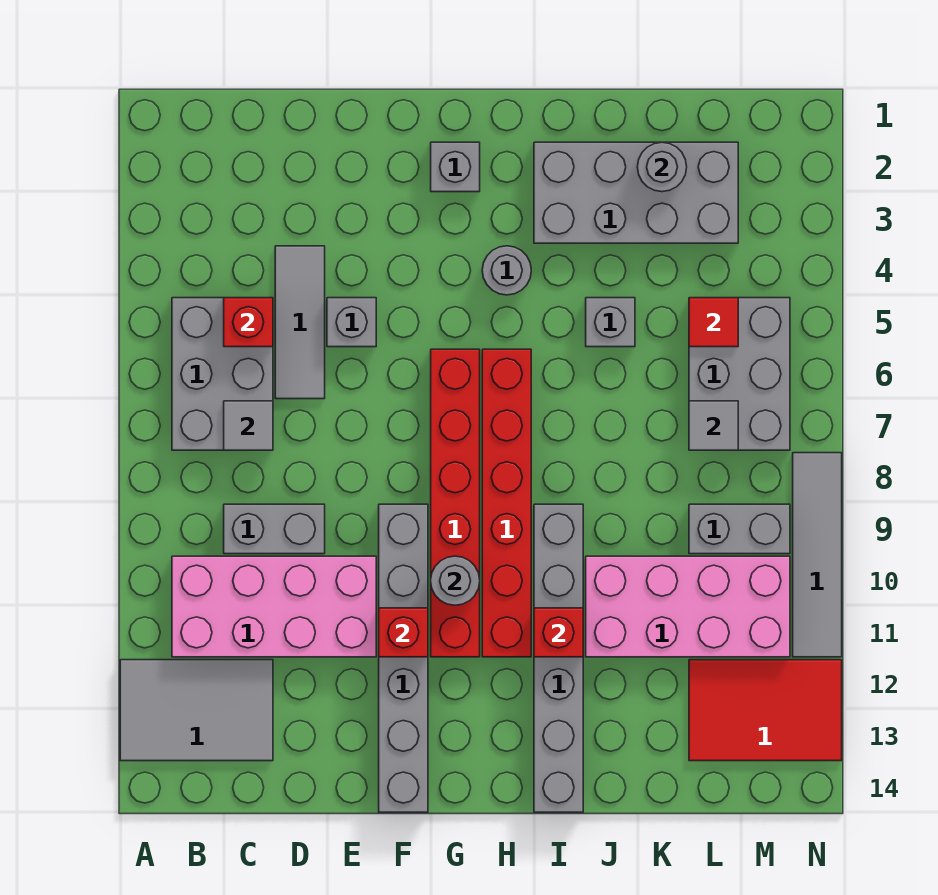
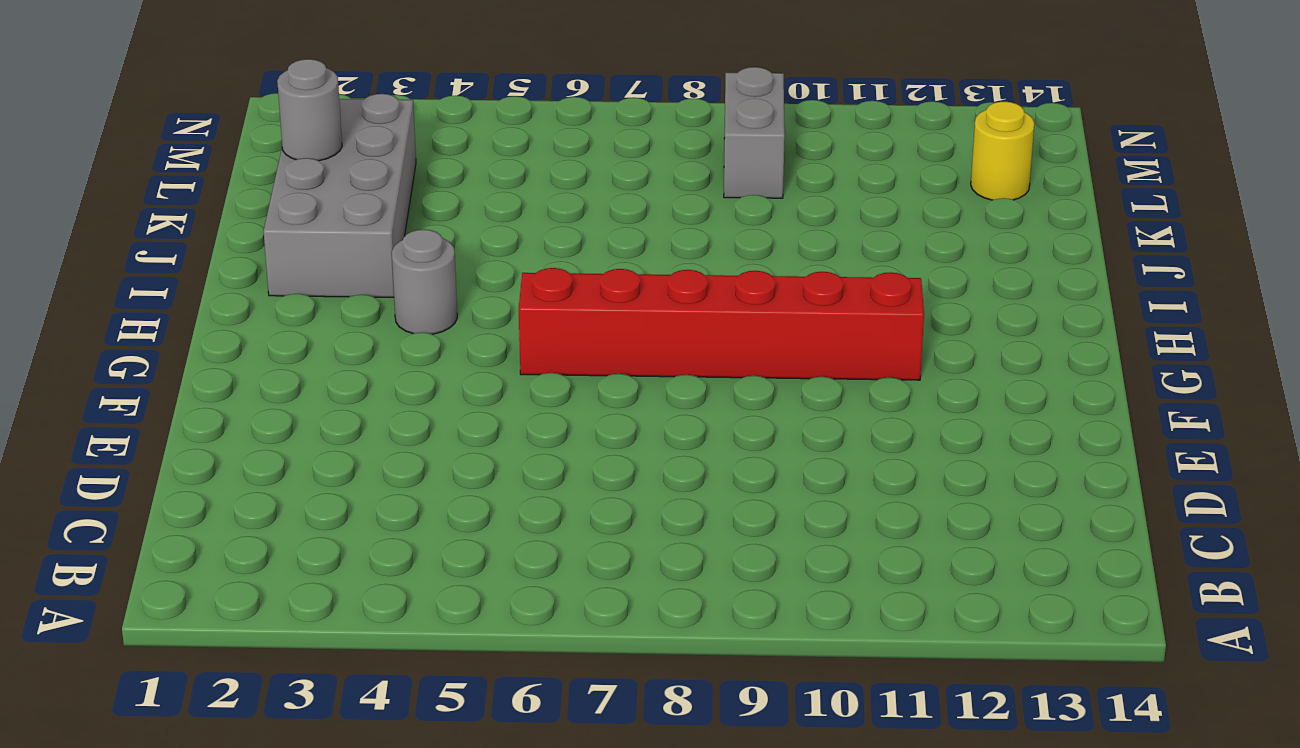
yellow round brick L13 level 1 -> red tile L12:N13 level 1
none -> grey tile A12:C13 level 1
none -> grey brick B5:C7 level 1
none -> pink brick B10:E11 level 1

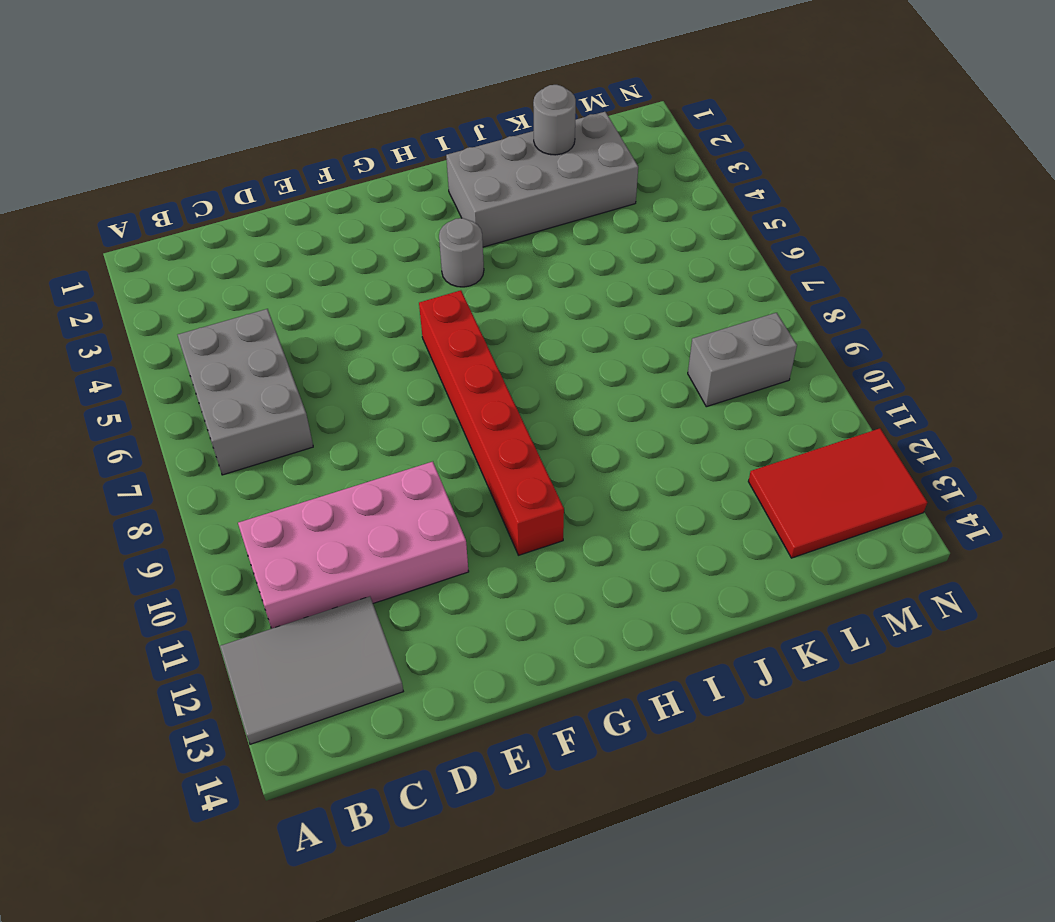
none -> grey brick C9:D9 level 1
none -> grey tile D4:D6 level 1
none -> grey brick E5 level 1

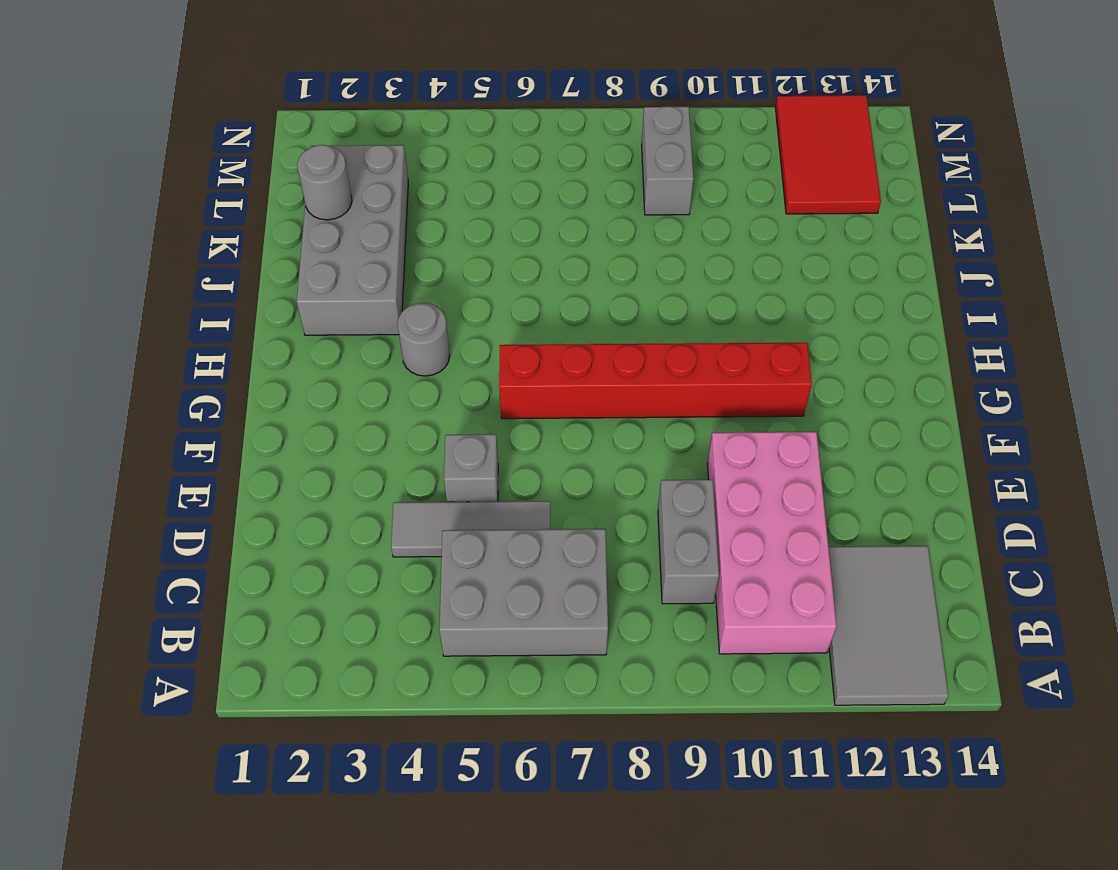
none -> grey brick F9:F14 level 1
none -> grey brick G2 level 1
none -> red brick H6:H11 level 1

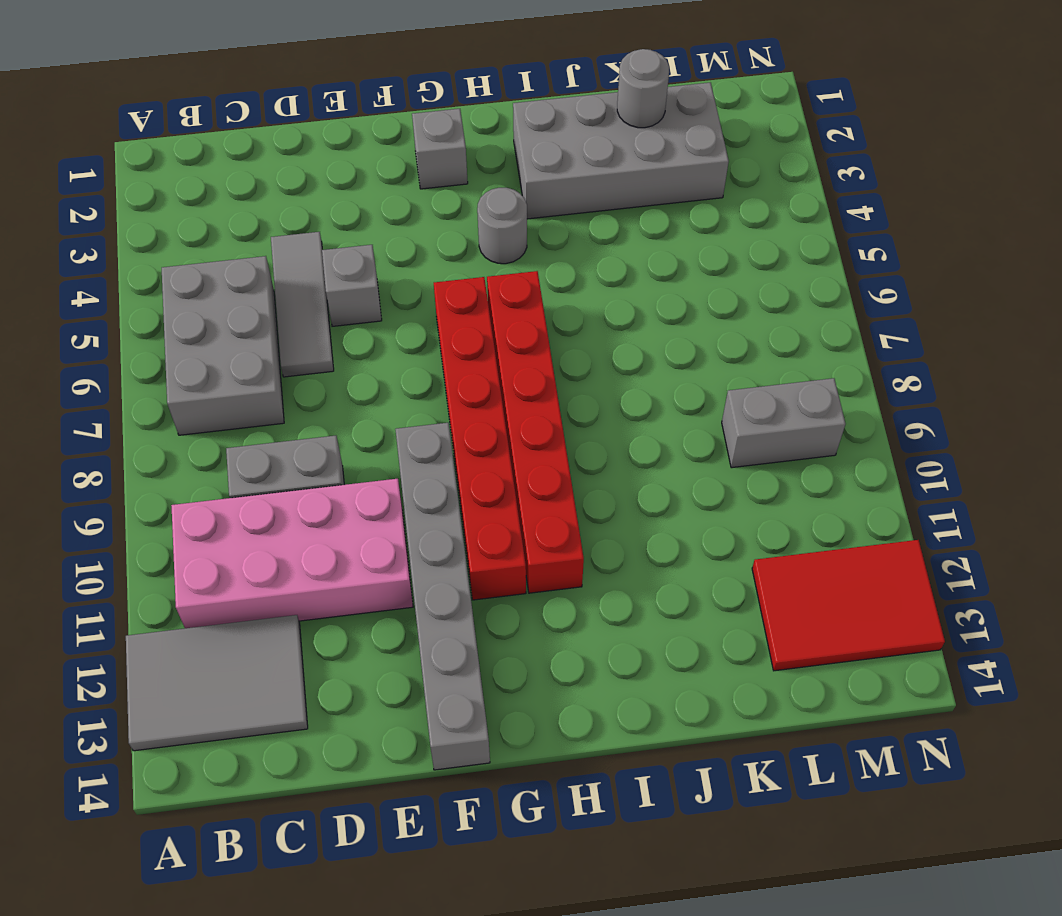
none -> grey brick I9:I14 level 1
none -> grey brick J5 level 1
none -> pink brick J10:M11 level 1

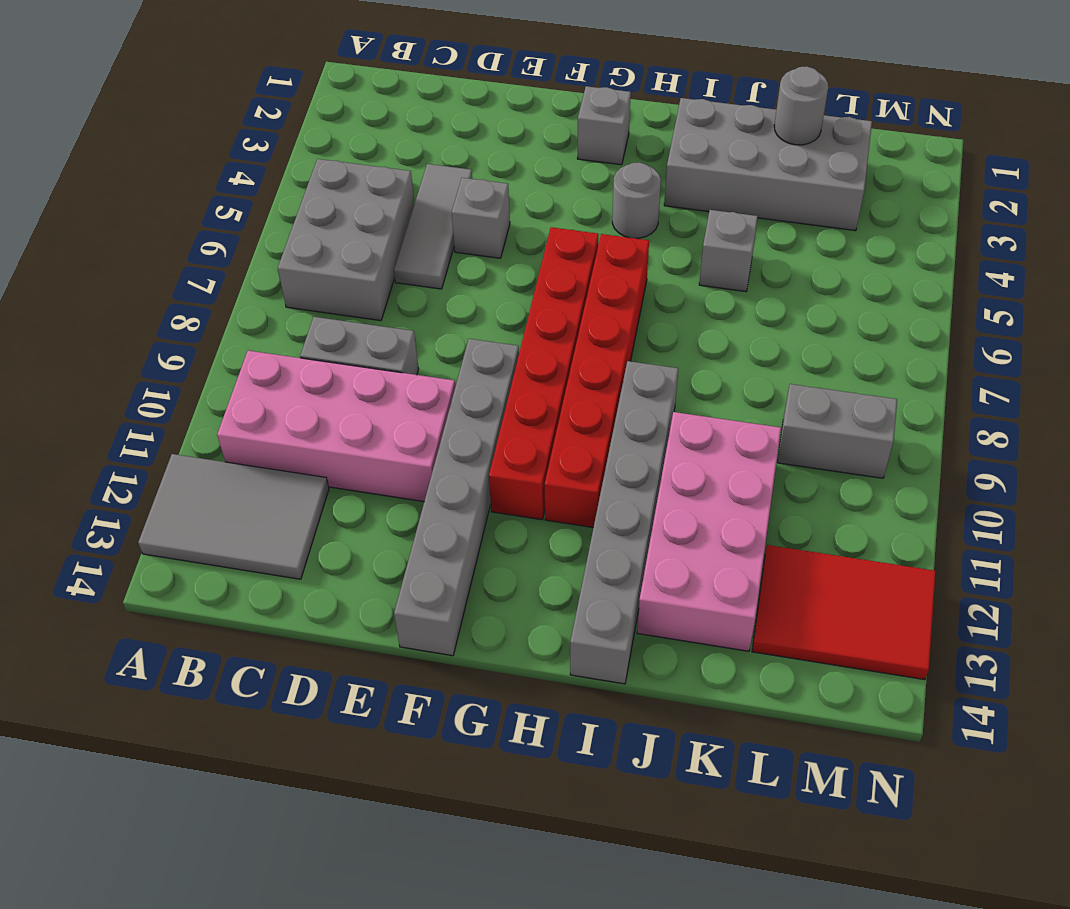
pink brick J10:K13 level 1 -> pink brick J10:M11 level 1
none -> grey brick L5:M7 level 1
none -> grey tile N8:N11 level 1
none -> red brick C5 level 2

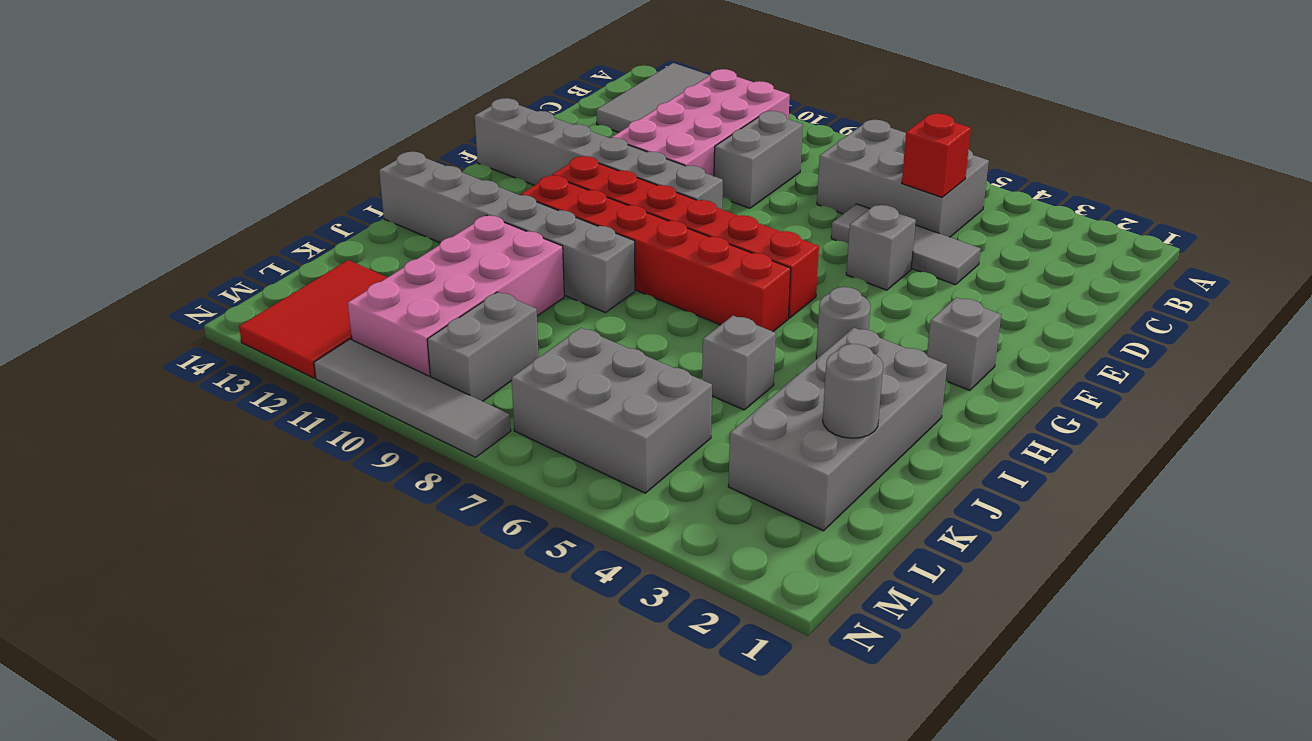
none -> grey tile C7 level 2
none -> red brick F11 level 2
none -> grey round brick G10 level 2

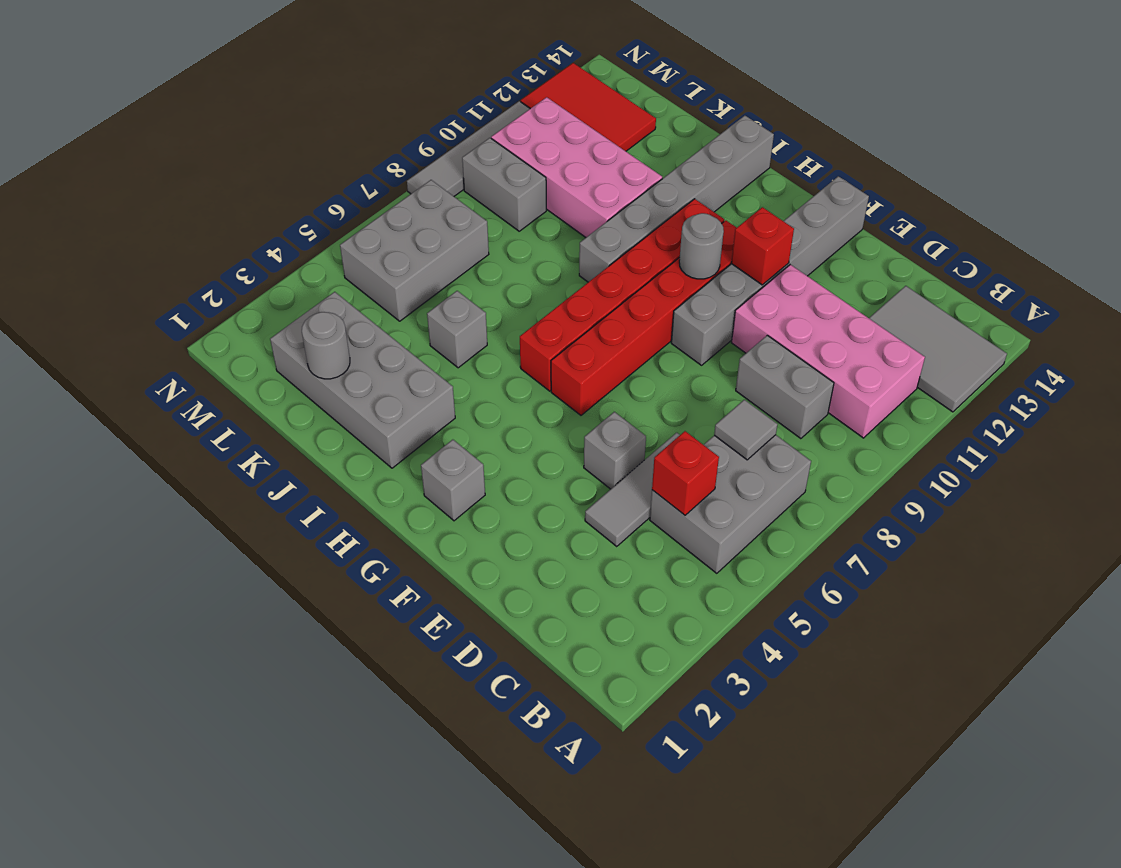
none -> grey round brick H4 level 1
none -> red brick I11 level 2
none -> red tile L5 level 2

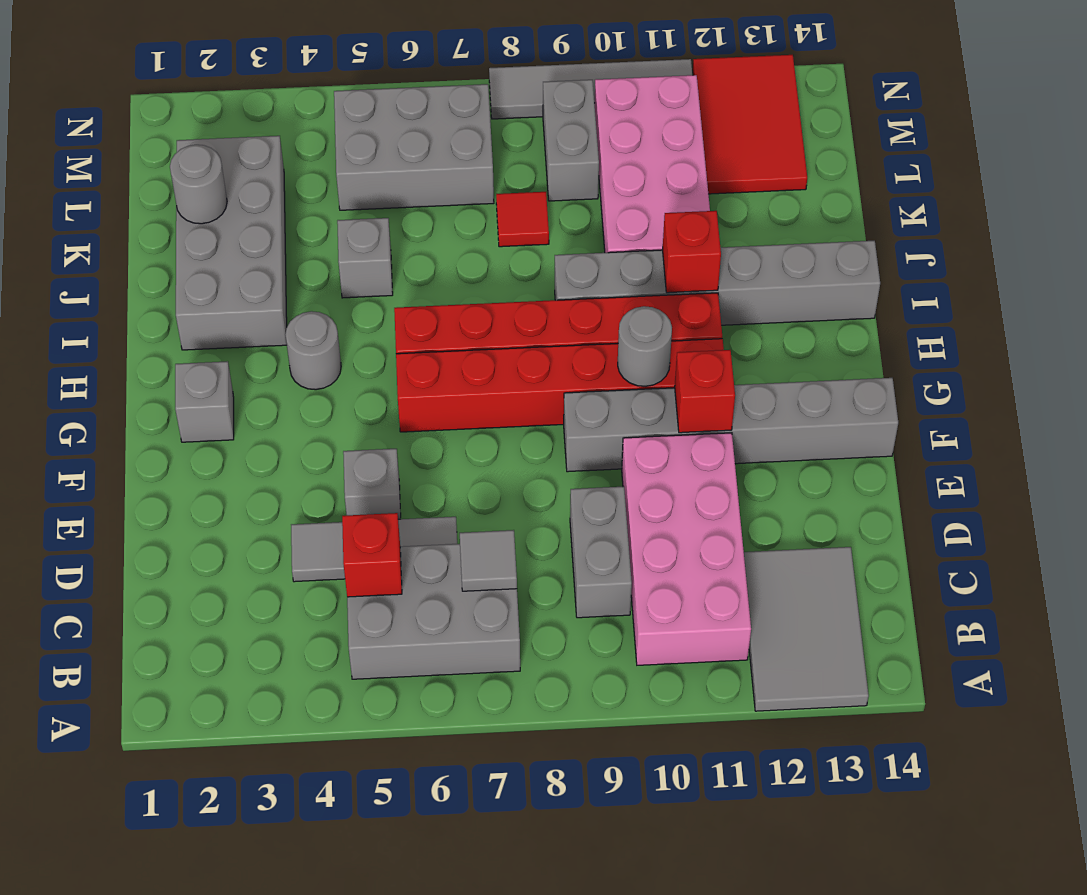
red tile K8 level 1 -> red tile L5 level 2
none -> grey tile L7 level 2

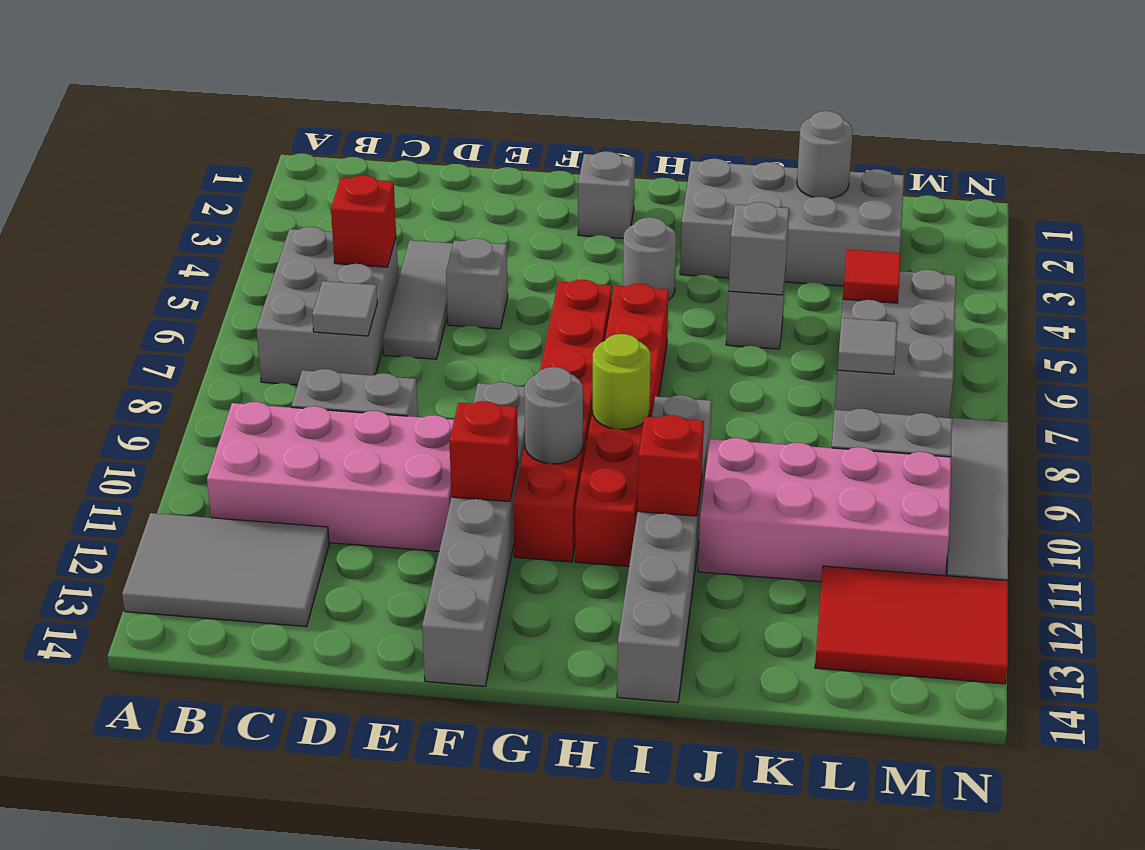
lime round brick H9 level 2 -> none
grey brick J5 level 2 -> none

